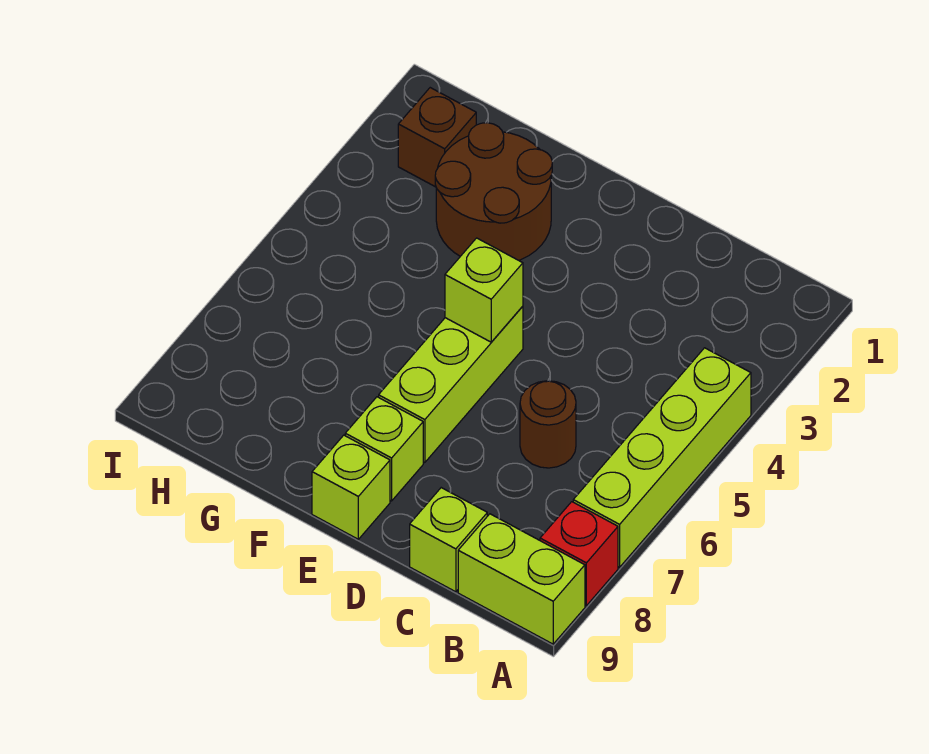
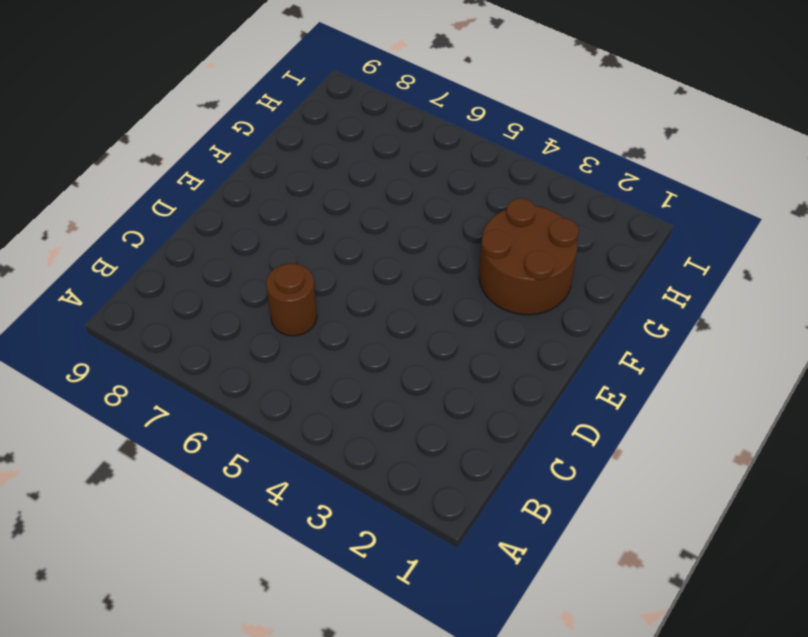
none -> lime brick A4:A7 level 1
none -> red brick A8 level 1

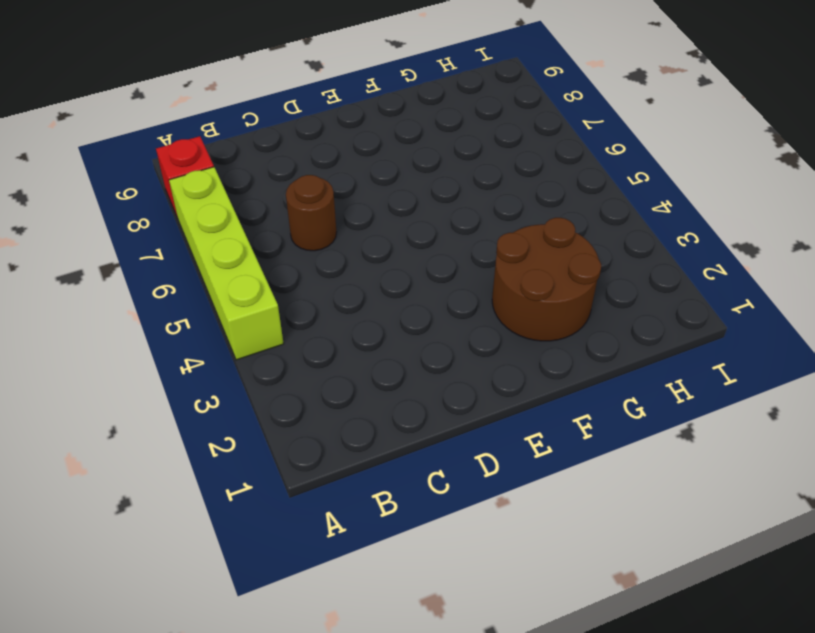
none -> lime brick A9:B9 level 1
none -> lime brick C9 level 1

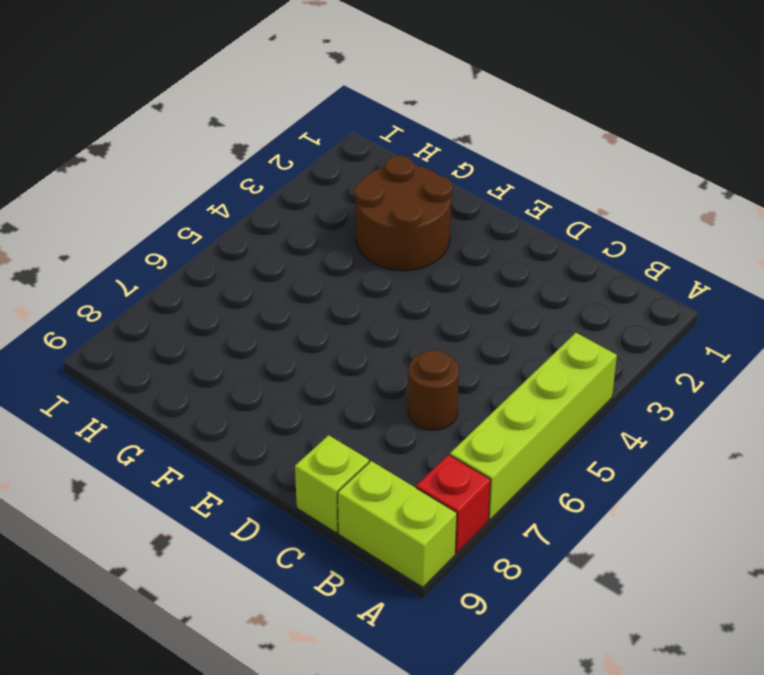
none -> lime brick E5:E7 level 1
none -> lime brick E8 level 1

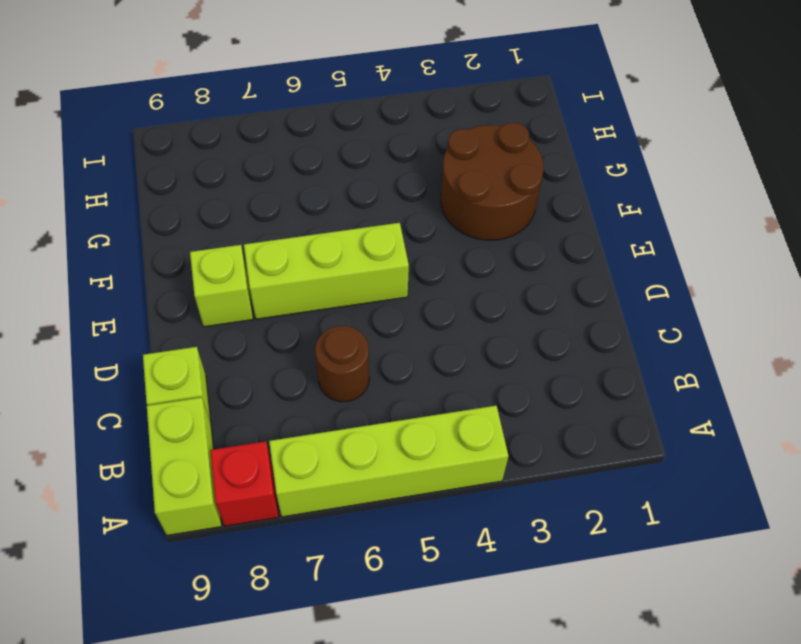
none -> lime brick E9 level 1
none -> brown brick H2 level 1

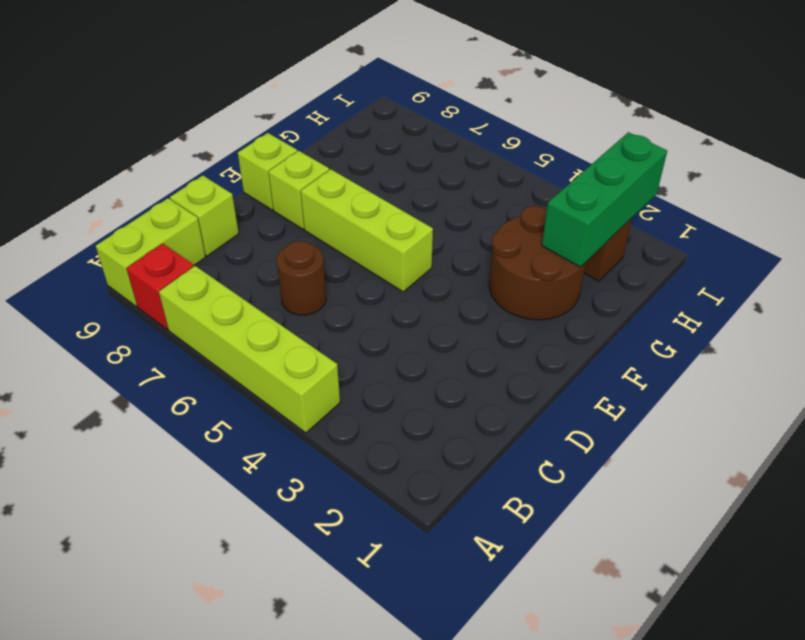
green brick G2:I2 level 2 -> none
none -> lime brick E5 level 2

